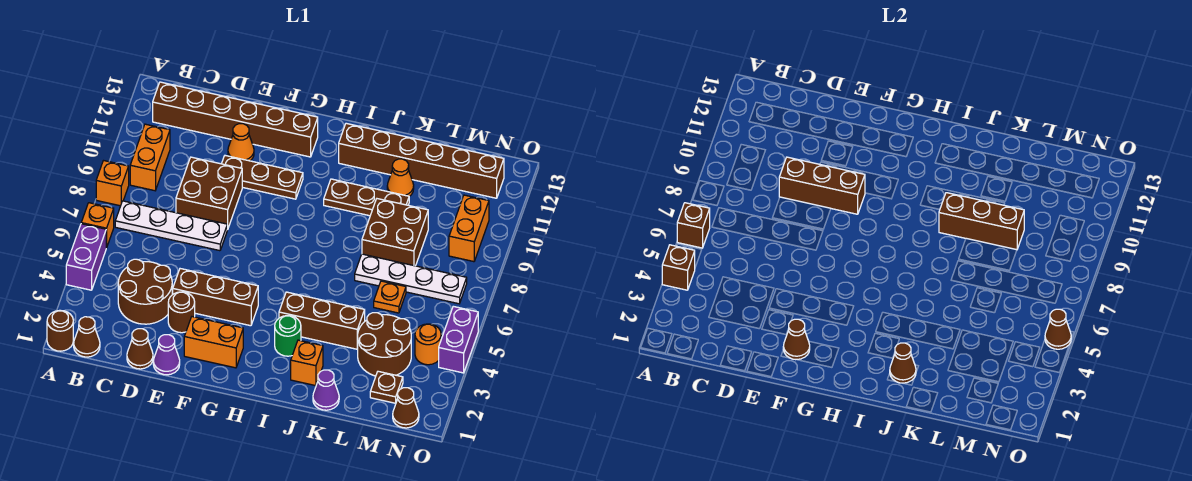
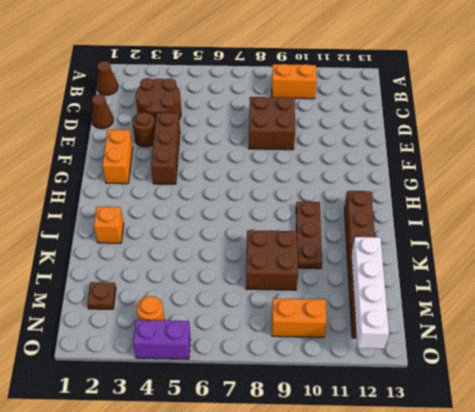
white brick L12:O12 level 2 -> none
none -> brown round brick A1 level 1
none -> purple brick A4:A5 level 1
none -> orange brick A6 level 1
none -> orange brick A8 level 1

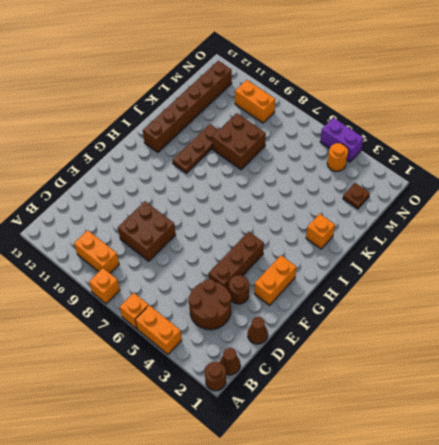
orange brick A4:A5 level 1 -> purple brick A4:A5 level 1
none -> white plate B7:E7 level 1
none -> brown brick B12:G12 level 1
none -> purple cone E1 level 1
none -> brown plate E10:G10 level 1

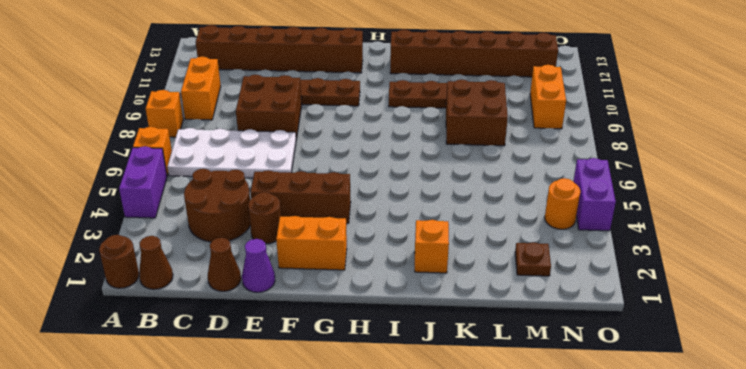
white plate B6:E7 level 1 -> white plate B7:E7 level 1
none -> orange cone E11 level 1
none -> green round brick I3 level 1
none -> brown brick I4:K4 level 1
none -> purple cone K1 level 1

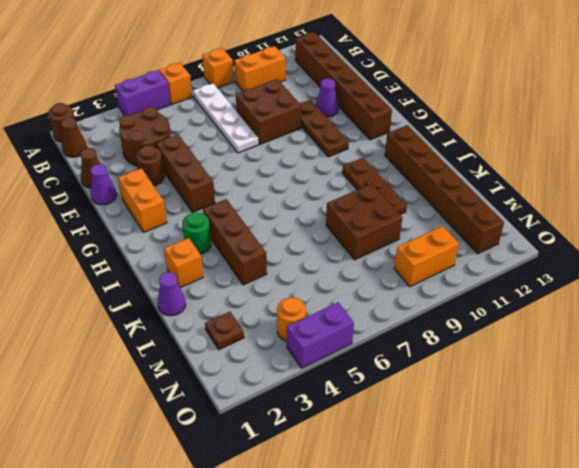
purple cone E11 level 1 -> orange cone E11 level 1
none -> white plate K7:N7 level 1
none -> orange cone K11 level 1
none -> brown round brick L3:M4 level 1
none -> orange plate L6 level 1

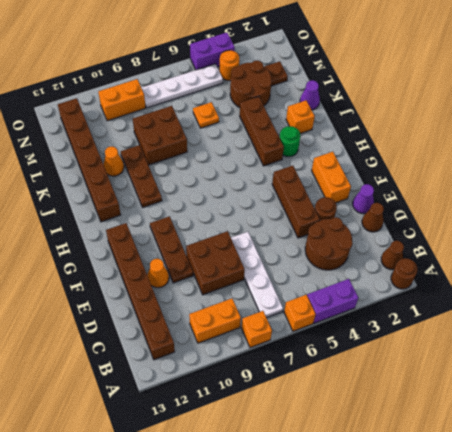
white plate N5:N8 level 1 -> white plate K7:N7 level 1
none -> brown cone N1 level 1
none -> brown brick A4 level 2
none -> brown brick A6 level 2
none -> brown brick D9:F9 level 2

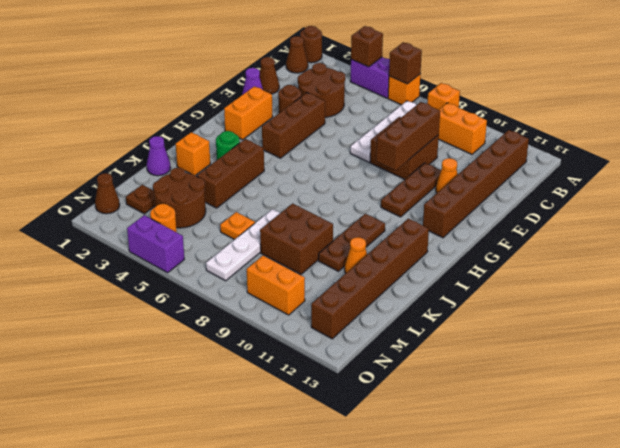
none -> brown cone F2 level 2
none -> brown cone J2 level 2
none -> brown brick J9:L9 level 2
none -> brown cone O5 level 2

